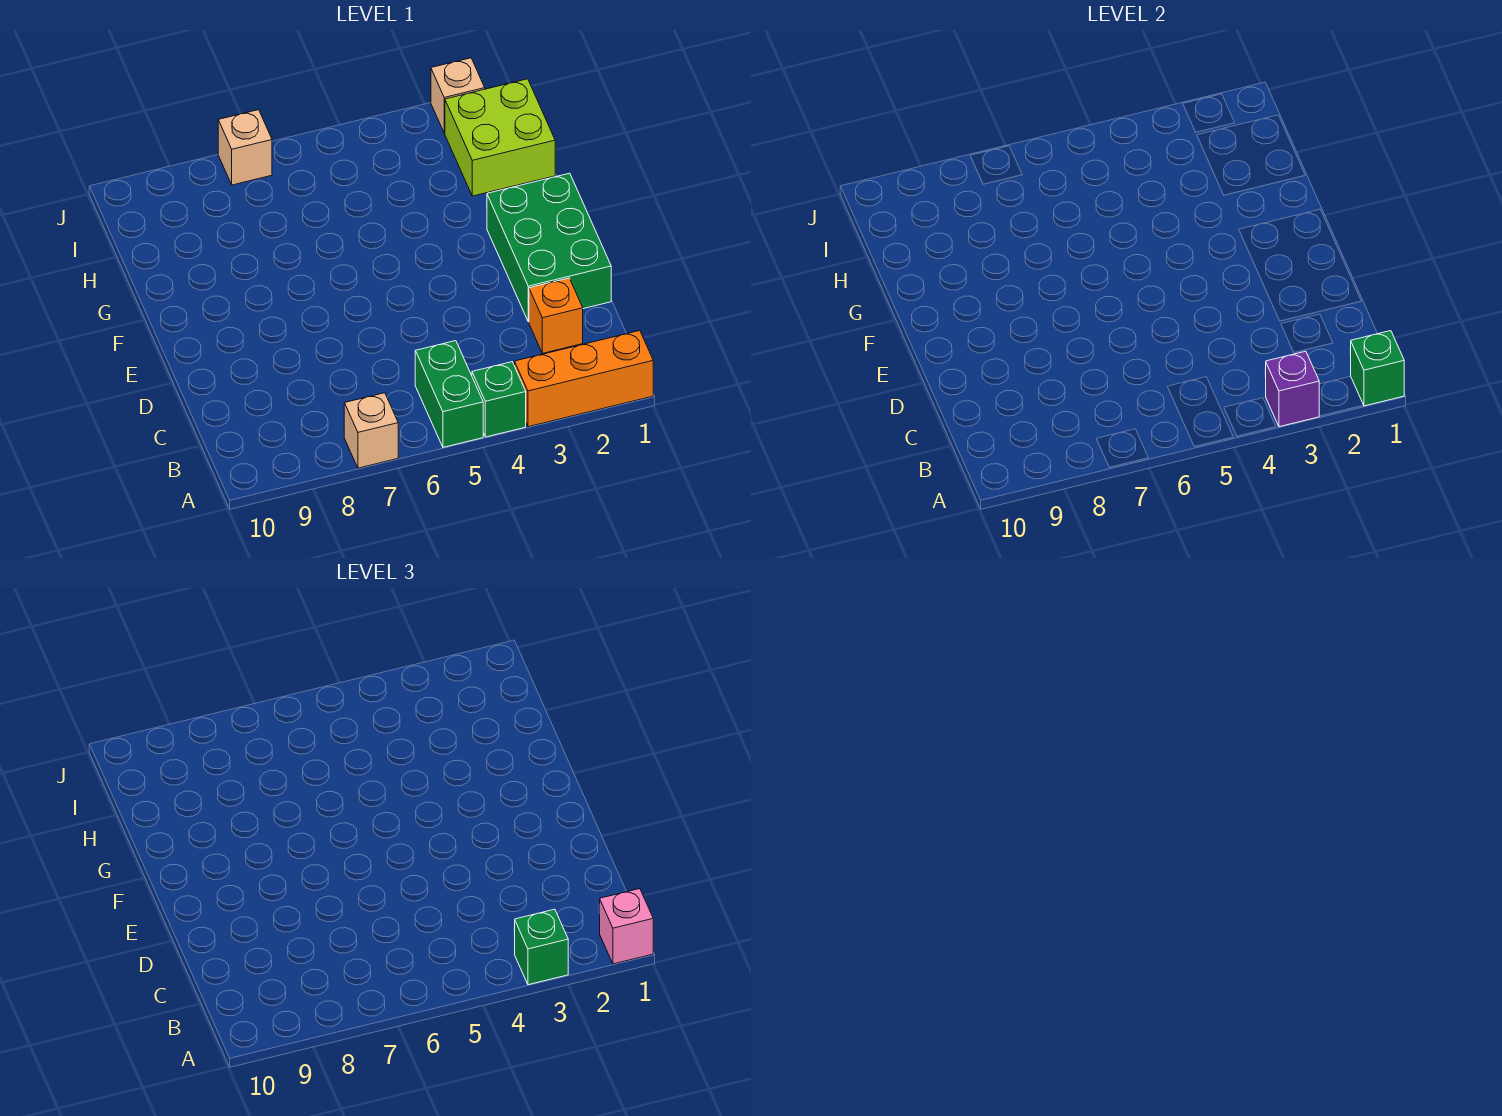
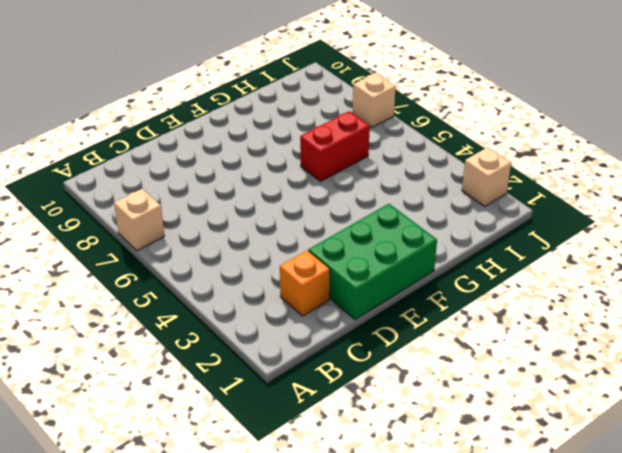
red brick G6:H6 level 1 -> none
none -> orange brick A1:A3 level 1
none -> green brick A4 level 1
none -> green brick A5:B5 level 1

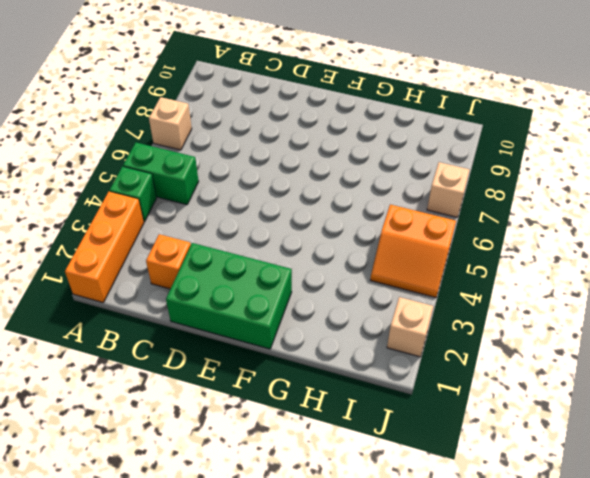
orange slope I4:J5 level 1 top 5 -> none
none -> lime brick H1:I2 level 1
none -> green brick A1 level 2
none -> purple brick A3 level 2

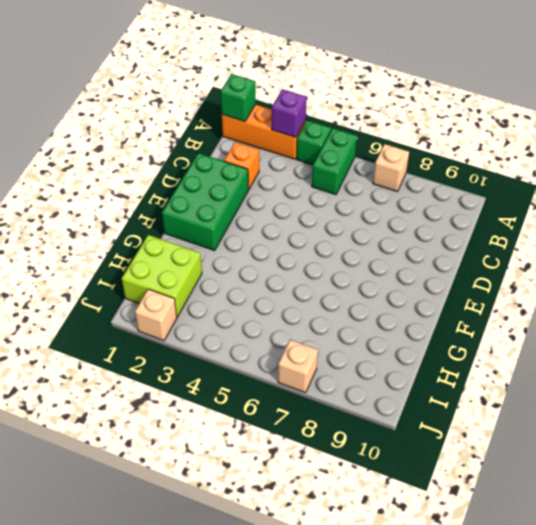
none -> pink brick A1 level 3
none -> green brick A3 level 3

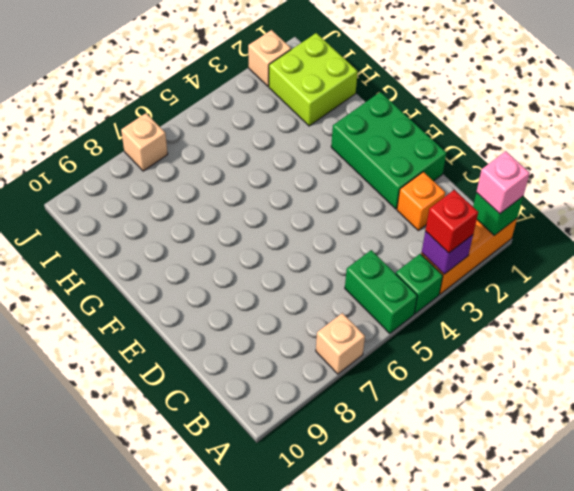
red brick A3 level 3 -> green brick A3 level 3

